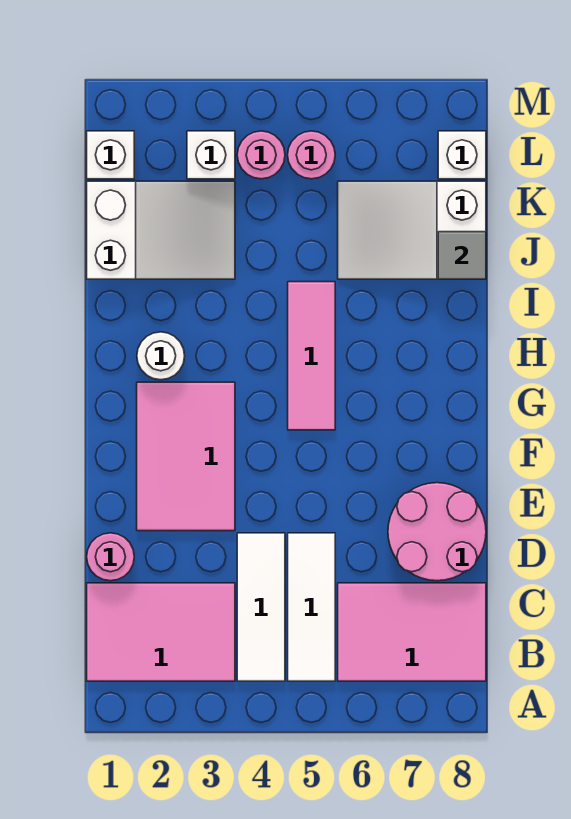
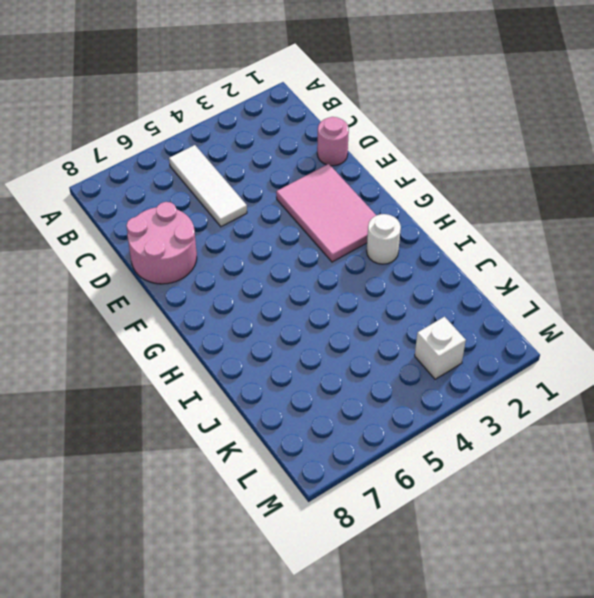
none -> pink tile B1:C3 level 1
none -> white tile B4:D4 level 1
none -> pink tile B6:C8 level 1

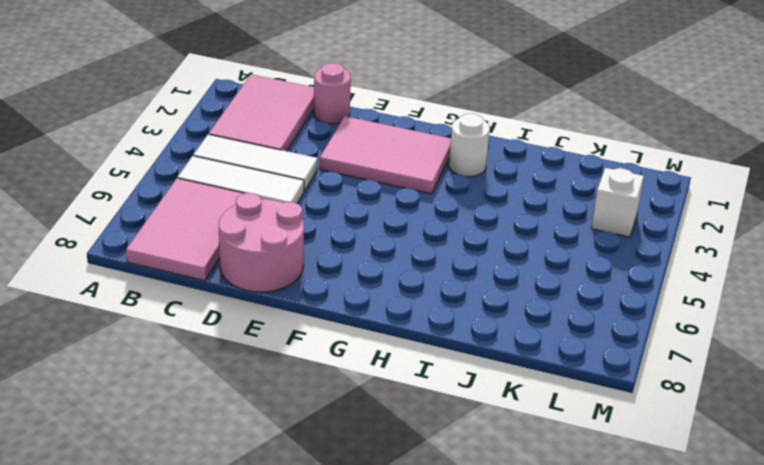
none -> pink tile G5:I5 level 1
none -> white slope J1:K3 level 1 top 1
none -> white slope J6:K8 level 1 top 8

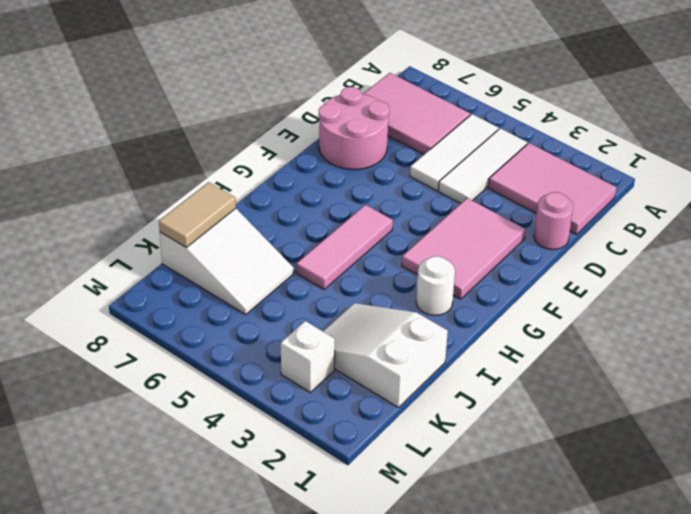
tan tile J8:K8 level 2 -> grey tile J8 level 2
none -> white brick L1 level 1
none -> pink round brick L4 level 1
none -> pink round brick L5 level 1

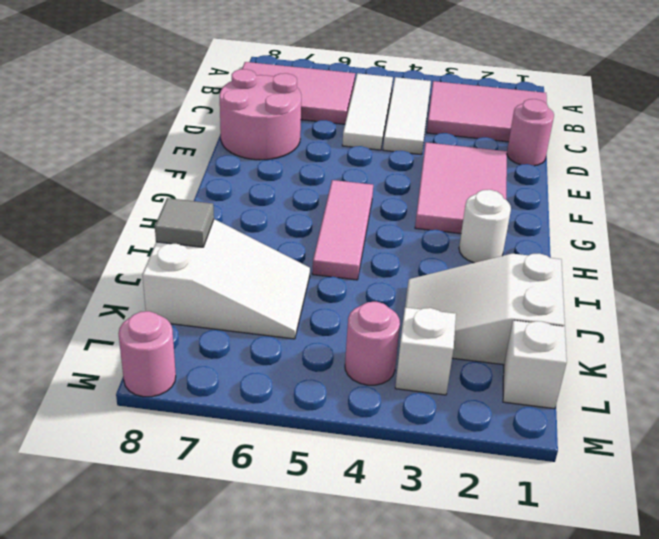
pink round brick M8 level 1 -> pink round brick L5 level 1
none -> white brick L8 level 1

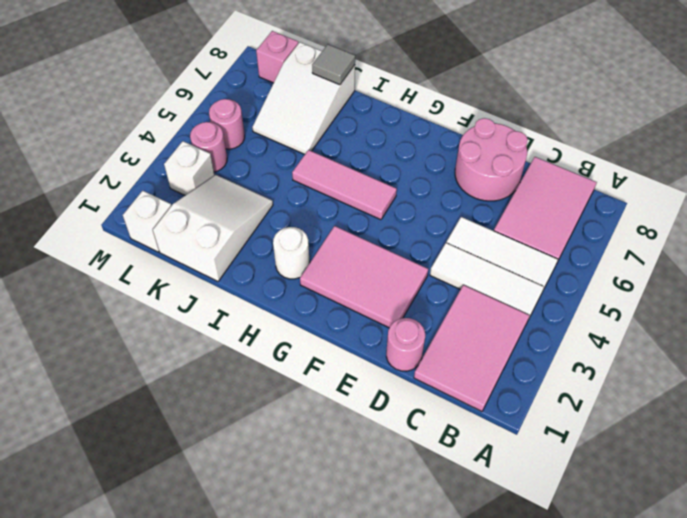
pink brick L8 level 1 -> white brick L8 level 1

